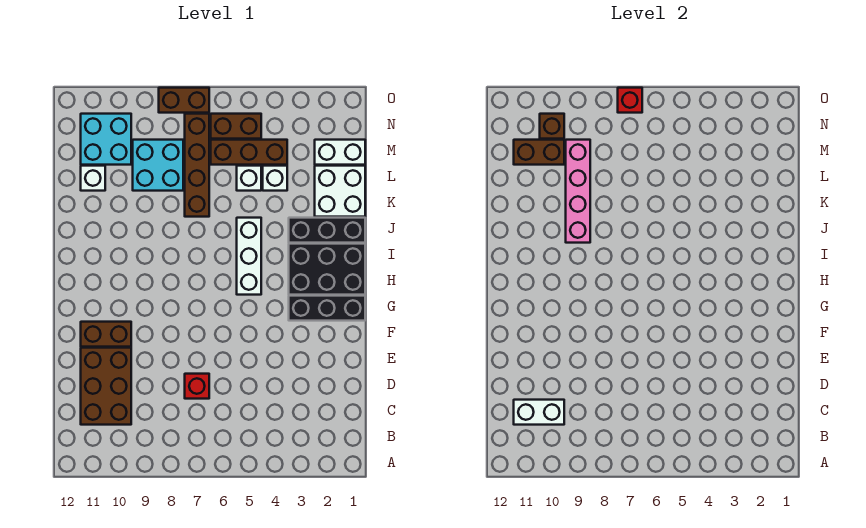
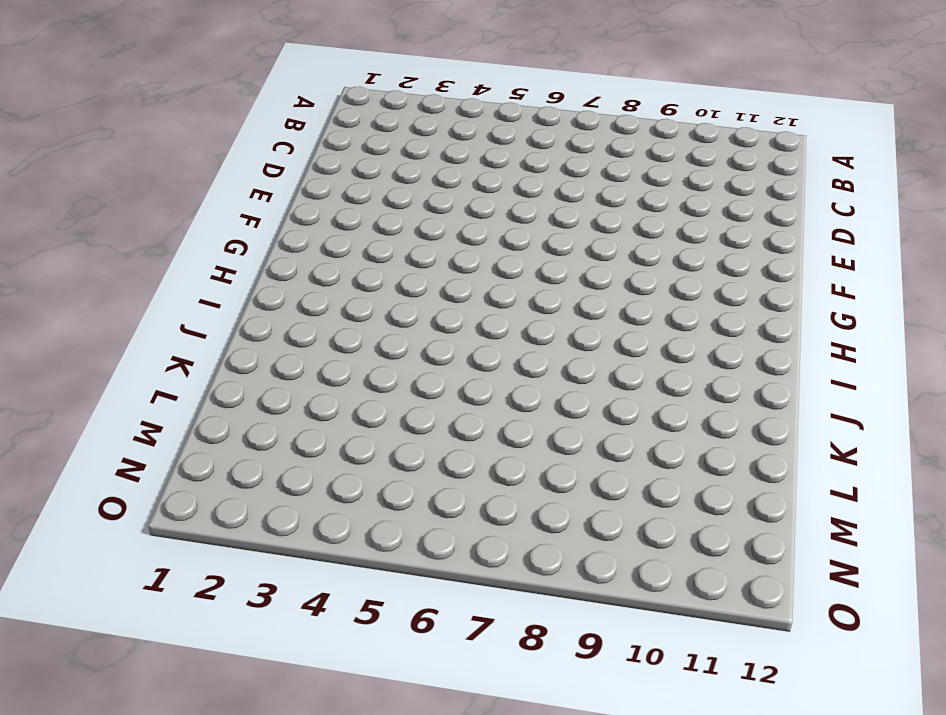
none -> brown brick C10:E11 level 1
none -> red brick D7 level 1
none -> brown brick F10:F11 level 1

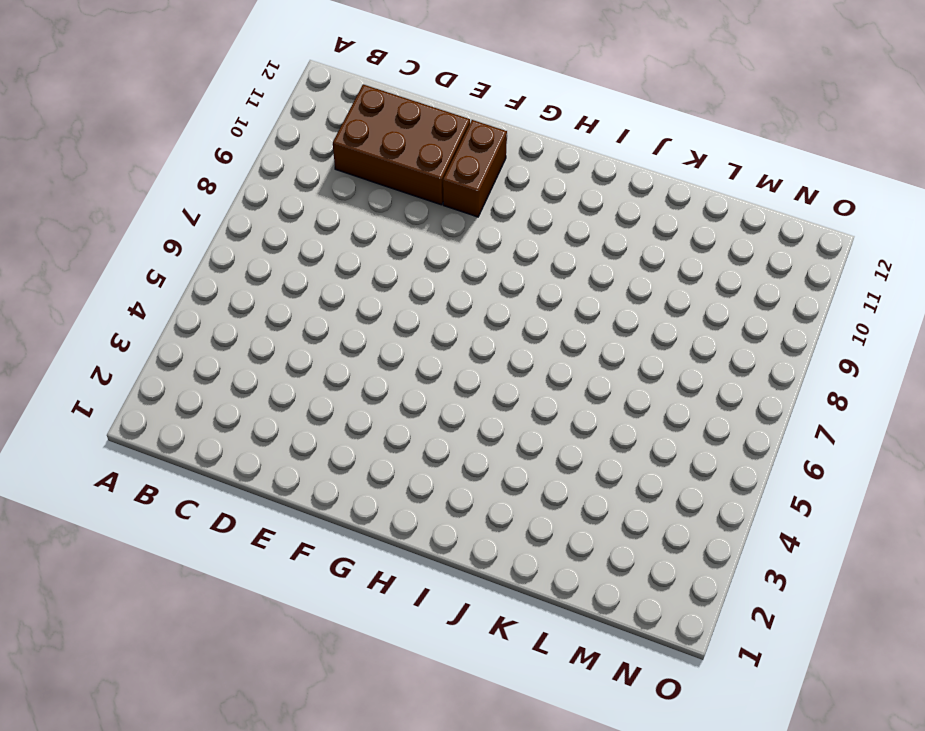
none -> red brick D7 level 1
none -> black brick G1:G3 level 1
none -> black brick H1:I3 level 1

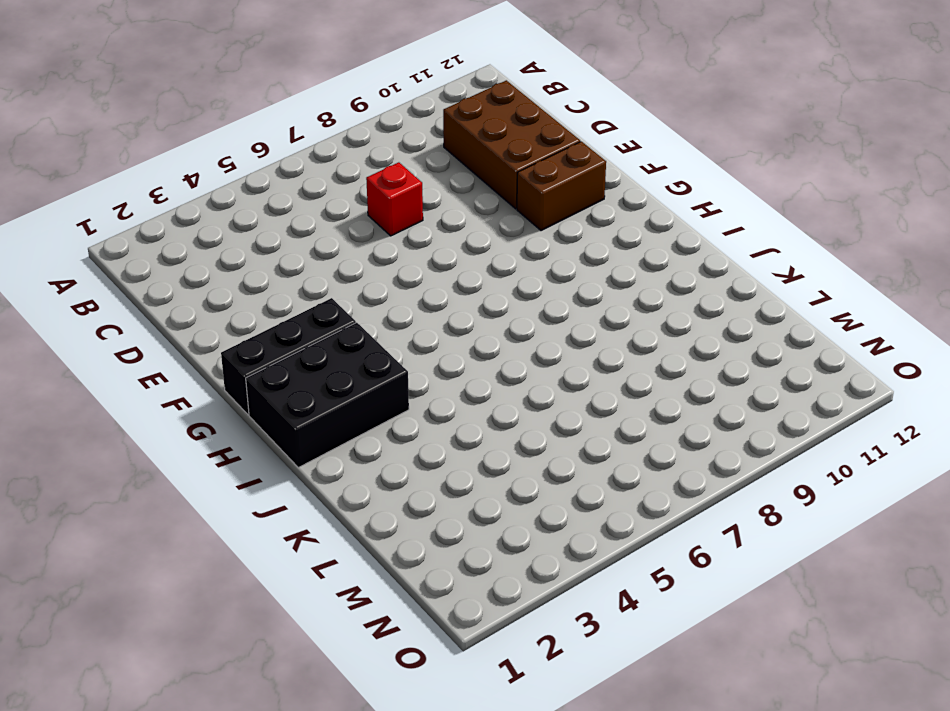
none -> white brick H5:J5 level 1
none -> black brick J1:J3 level 1
none -> white brick K1:L2 level 1

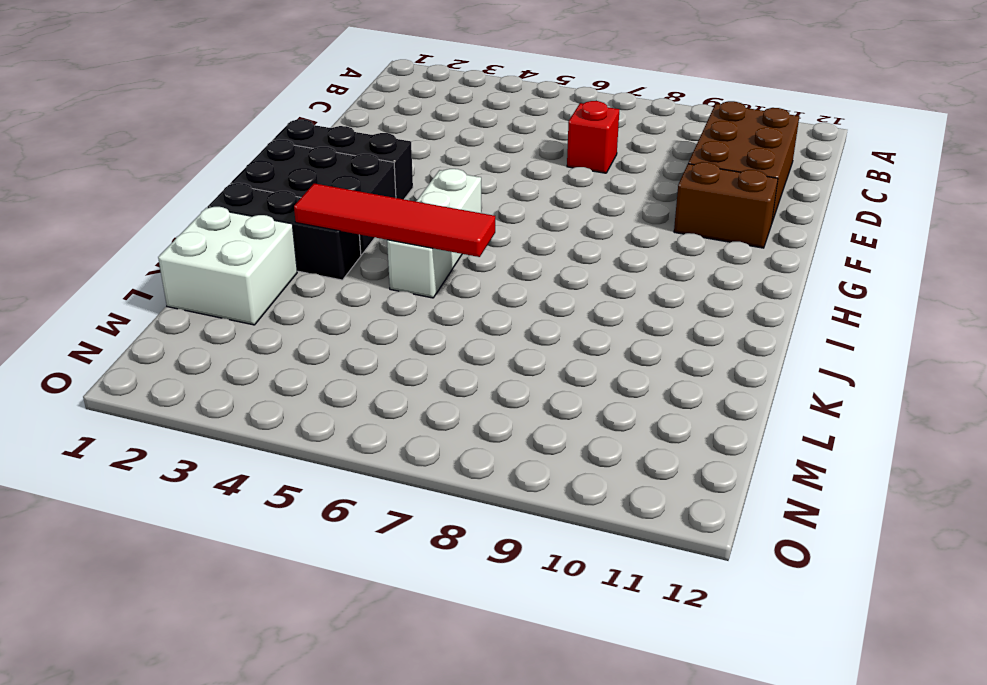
red tile J3:J6 level 2 -> none
none -> brown brick K7:N7 level 1
none -> white brick L4 level 1
none -> white brick L5 level 1

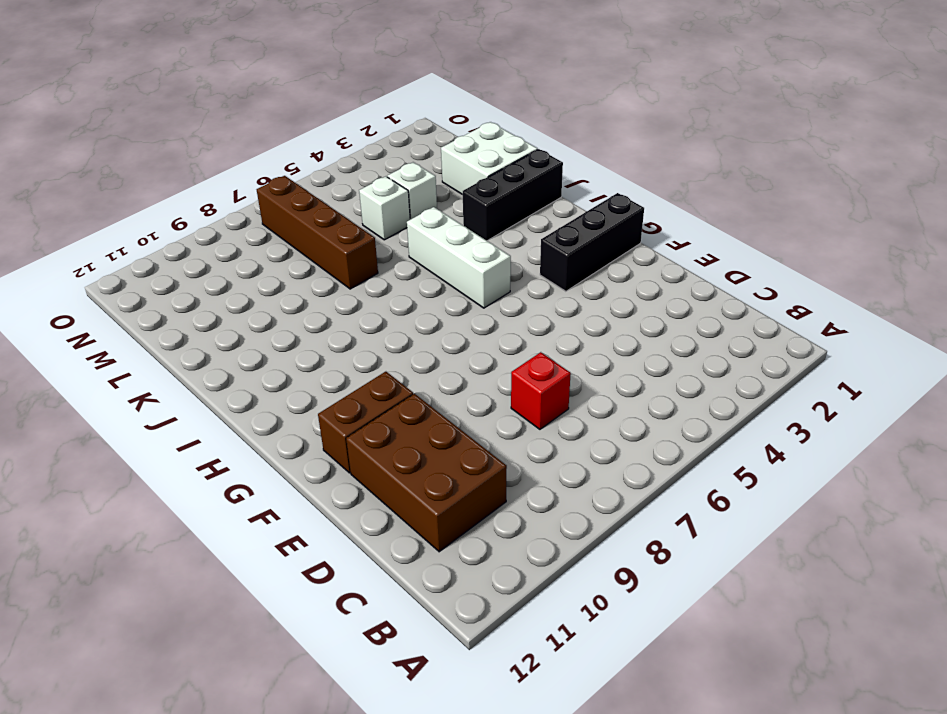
none -> black brick H1:I3 level 1
none -> cyan brick L8:M9 level 1
none -> white brick L11 level 1

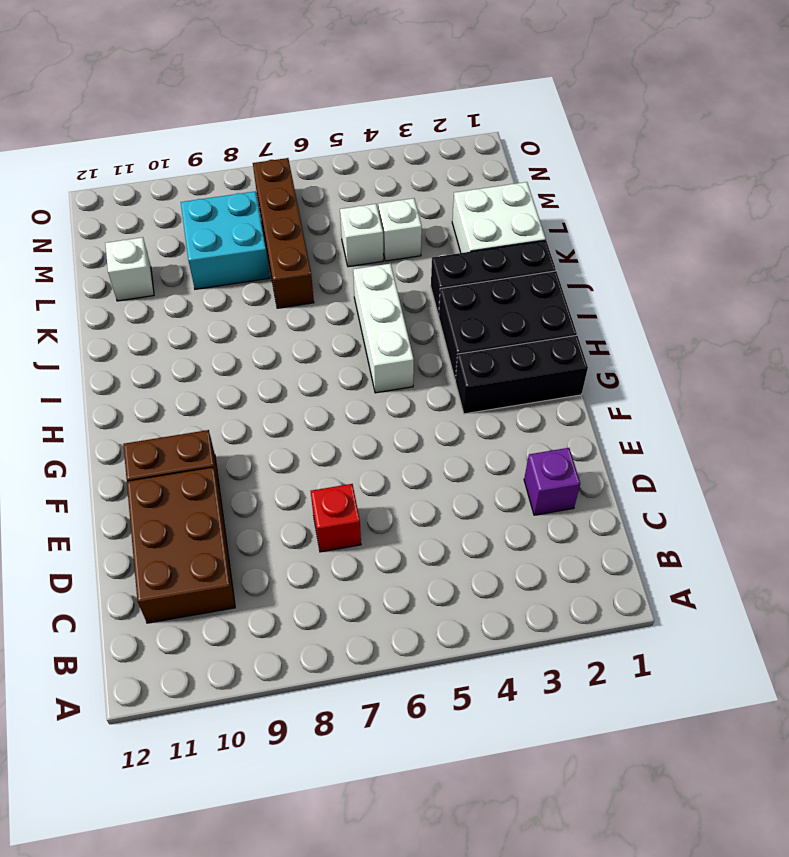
purple brick D2 level 1 -> none
none -> white brick M1:M2 level 1
none -> brown brick M4:M6 level 1
none -> cyan brick M10:N11 level 1

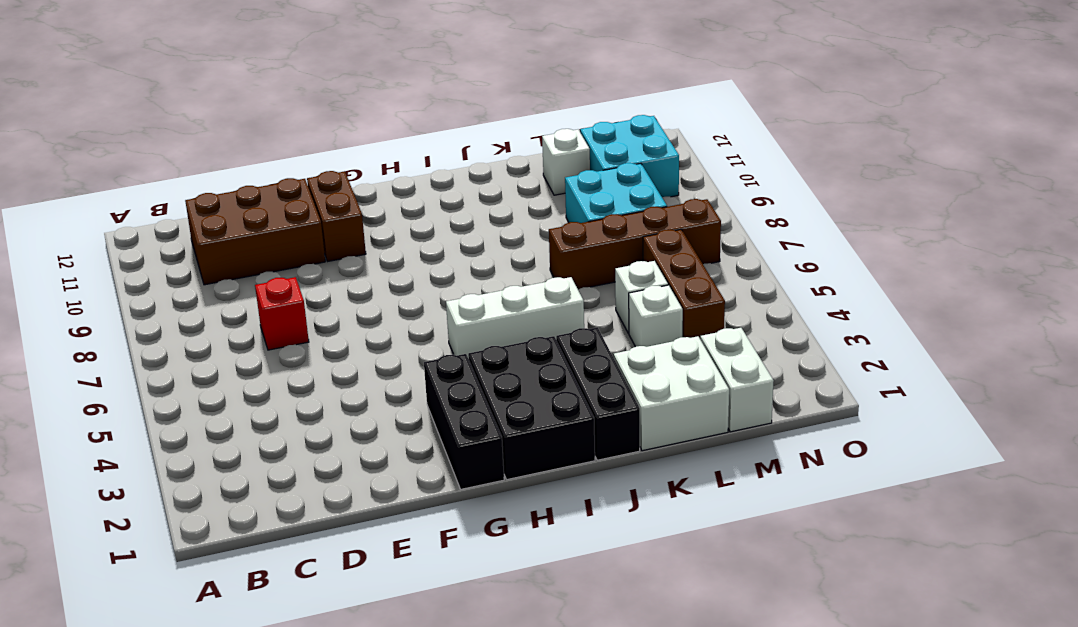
none -> brown brick N5:N6 level 1
none -> brown brick O7:O8 level 1
none -> white brick C10:C11 level 2

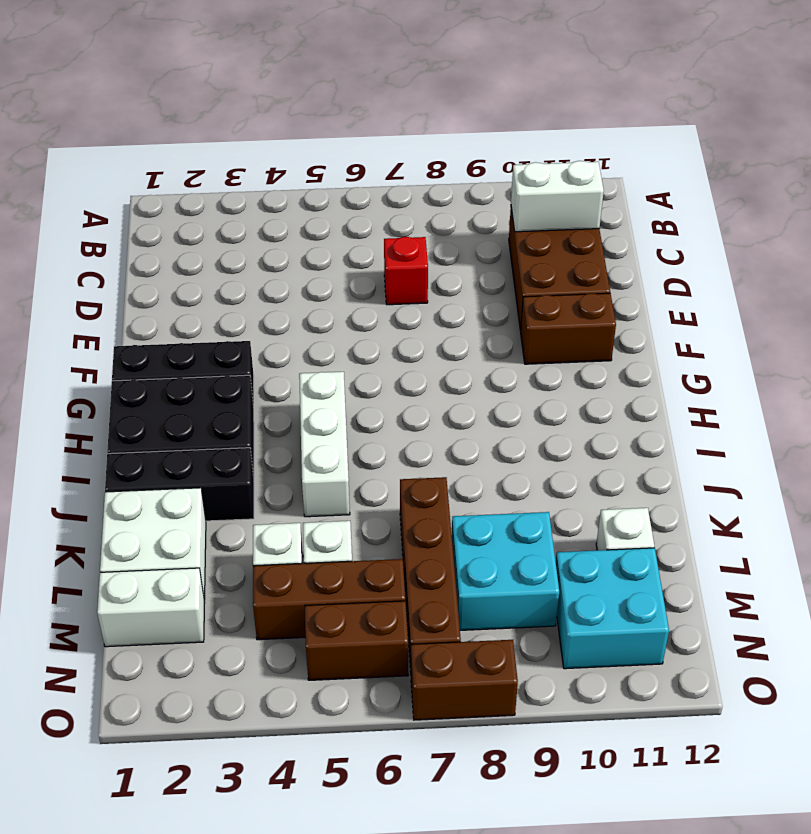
none -> pink brick J9:M9 level 2
none -> brown brick M10:M11 level 2
none -> brown brick N10 level 2

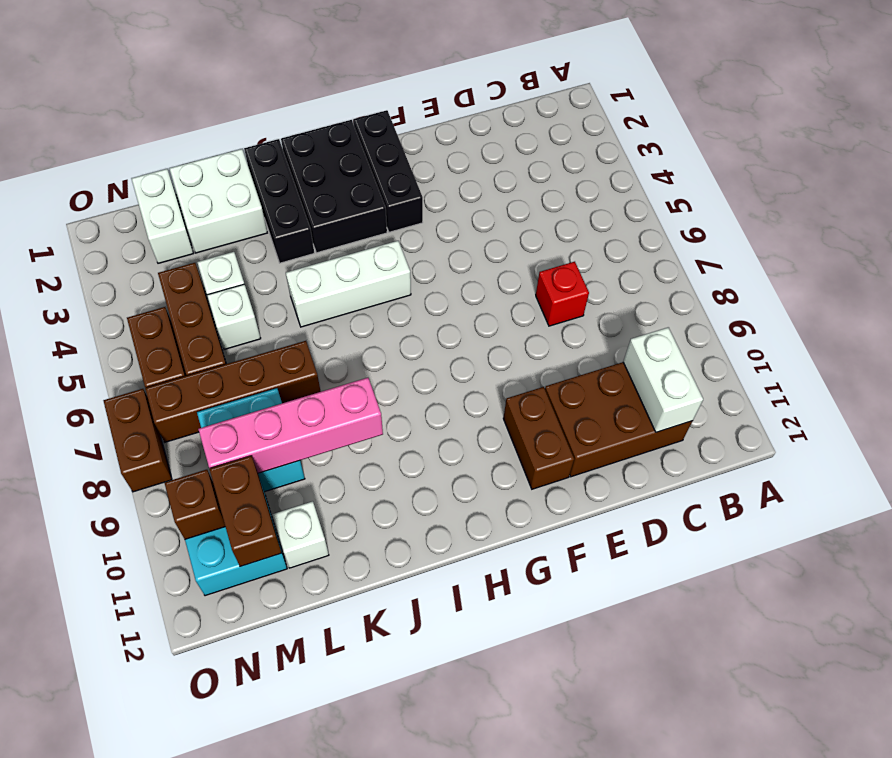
none -> red brick O7 level 2

